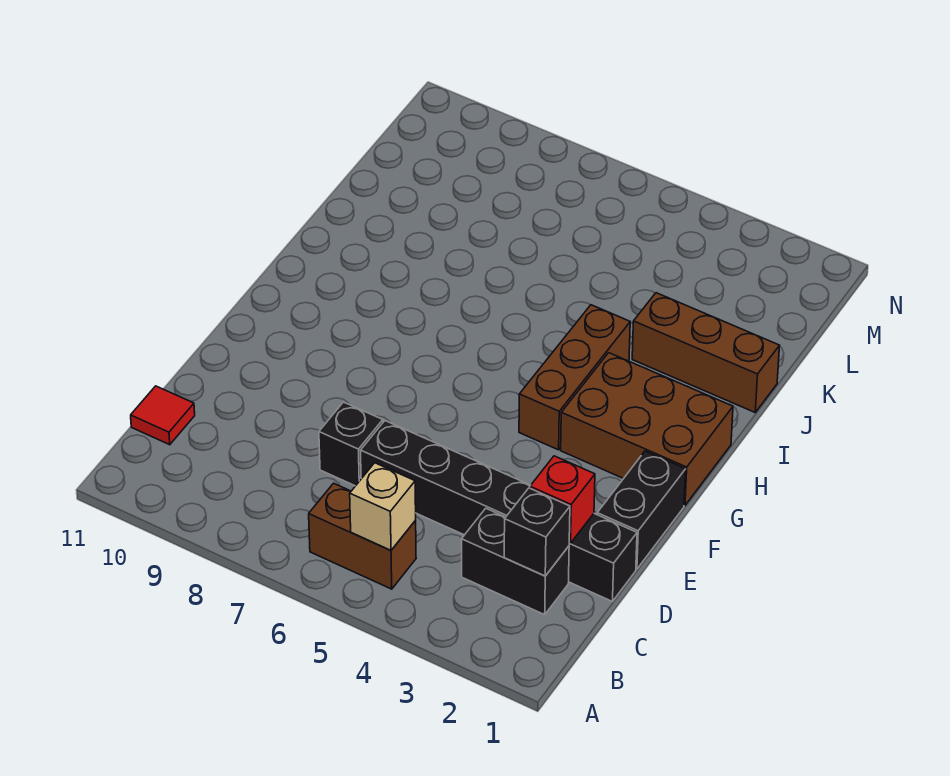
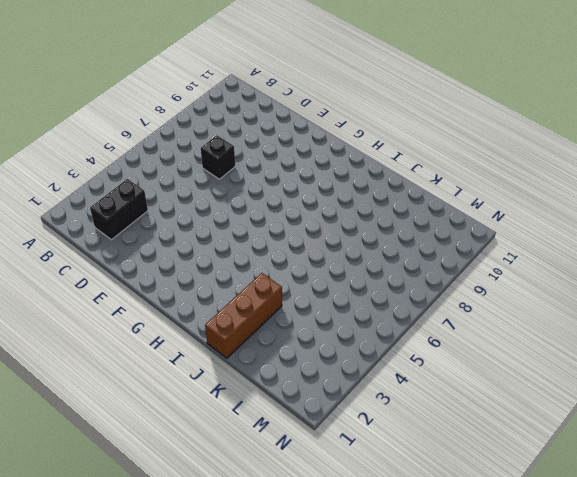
none -> brown brick B5:B6 level 1
none -> red tile C11 level 1
none -> black brick D1:D6 level 1

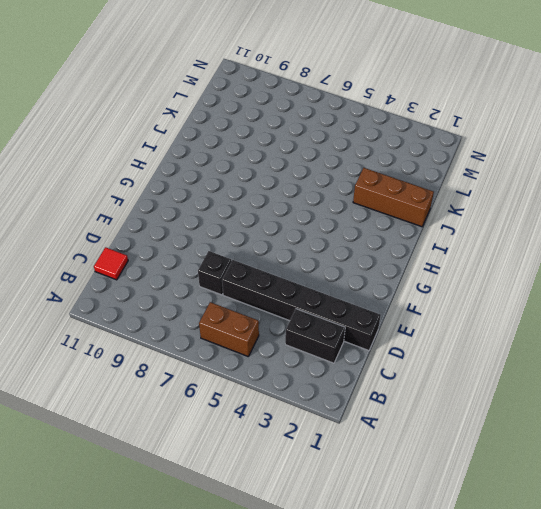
none -> black brick E1:F1 level 1
none -> brown brick G1:H3 level 1
none -> brown brick G4:I4 level 1

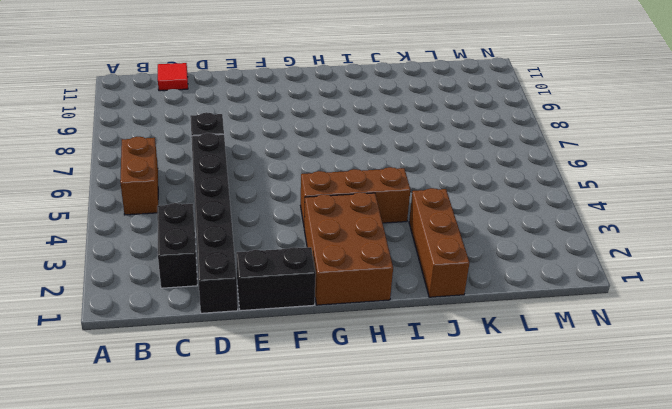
none -> tan brick B5 level 2
none -> black brick C2 level 2
none -> red brick D2 level 2

